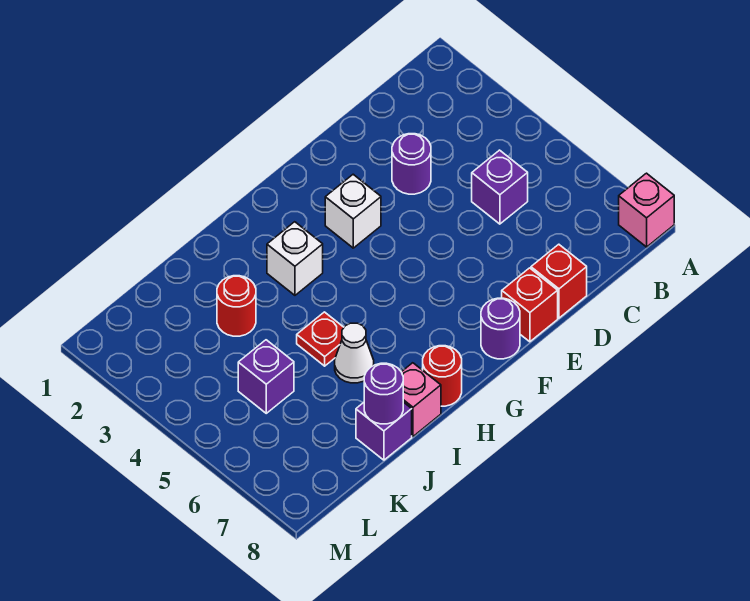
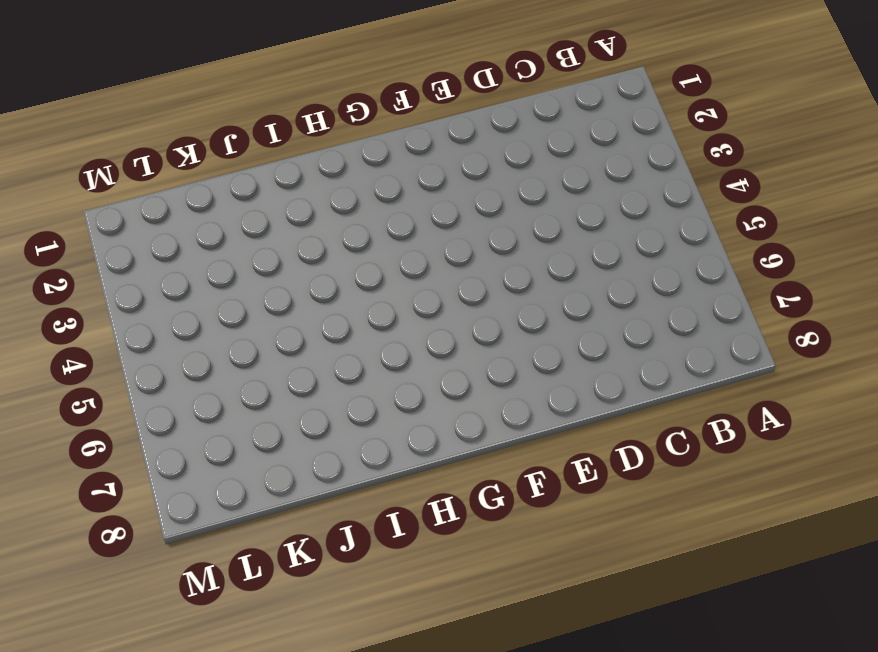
none -> pink brick A8 level 1
none -> purple brick C5 level 1
none -> purple round brick D3 level 1

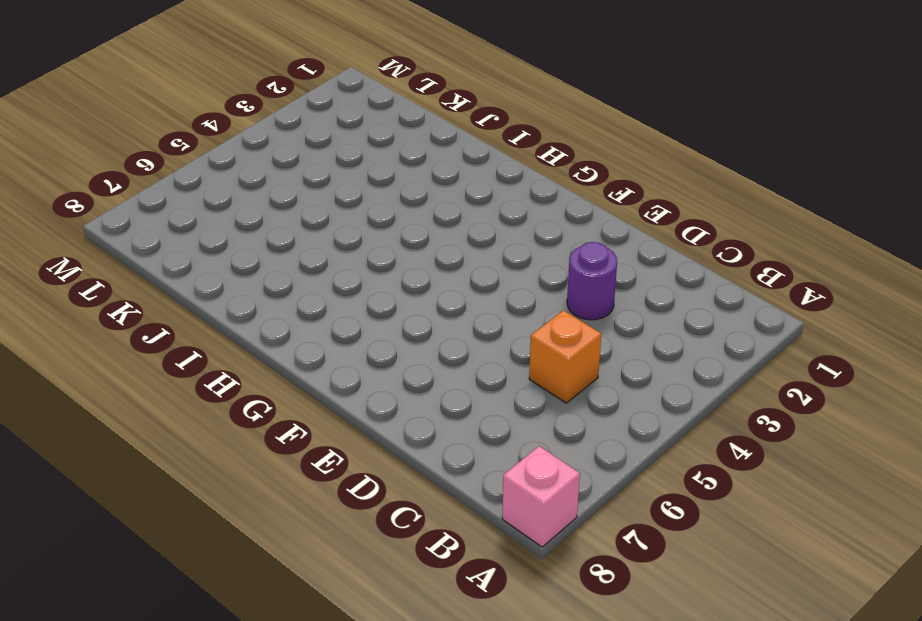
orange brick C5 level 1 -> purple brick C5 level 1
none -> red brick D8 level 1
none -> red brick E8 level 1
none -> white brick F3 level 1

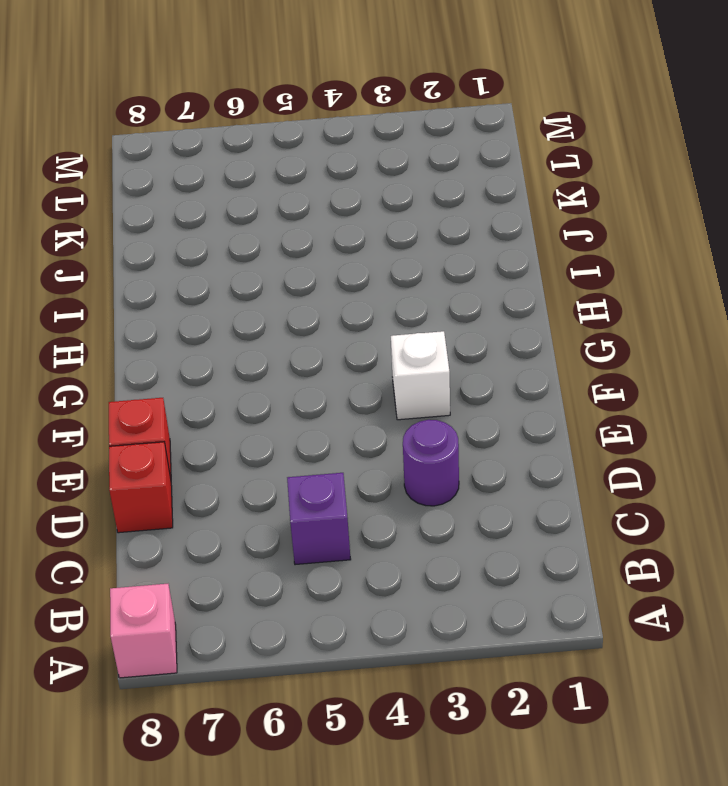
none -> purple round brick F8 level 1
none -> white brick H3 level 1
none -> red round brick H8 level 1

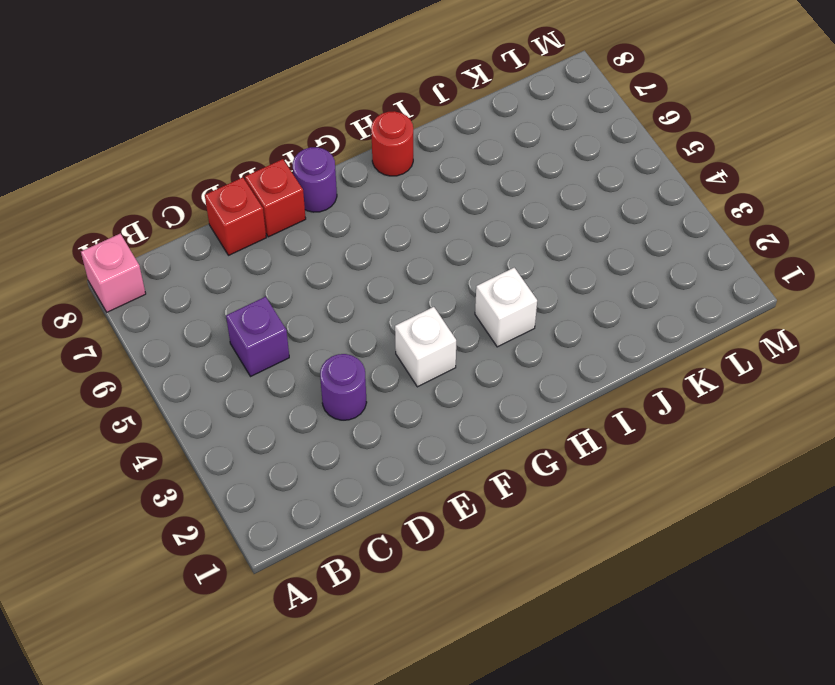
none -> red plate I5 level 1
none -> white cone I6 level 1
none -> pink brick I8 level 1

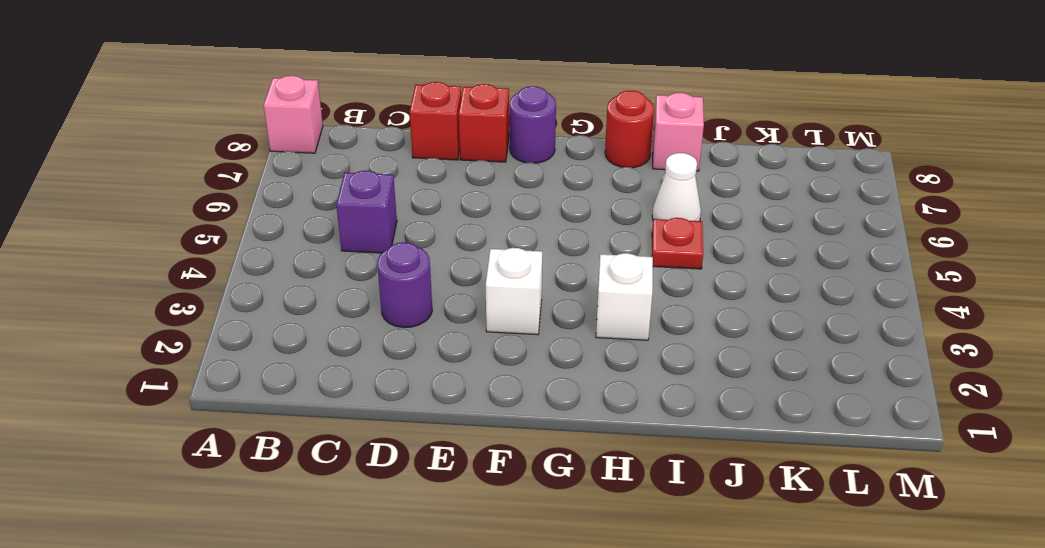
none -> red round brick J3 level 1
none -> purple brick J8 level 1
none -> purple brick K5 level 1

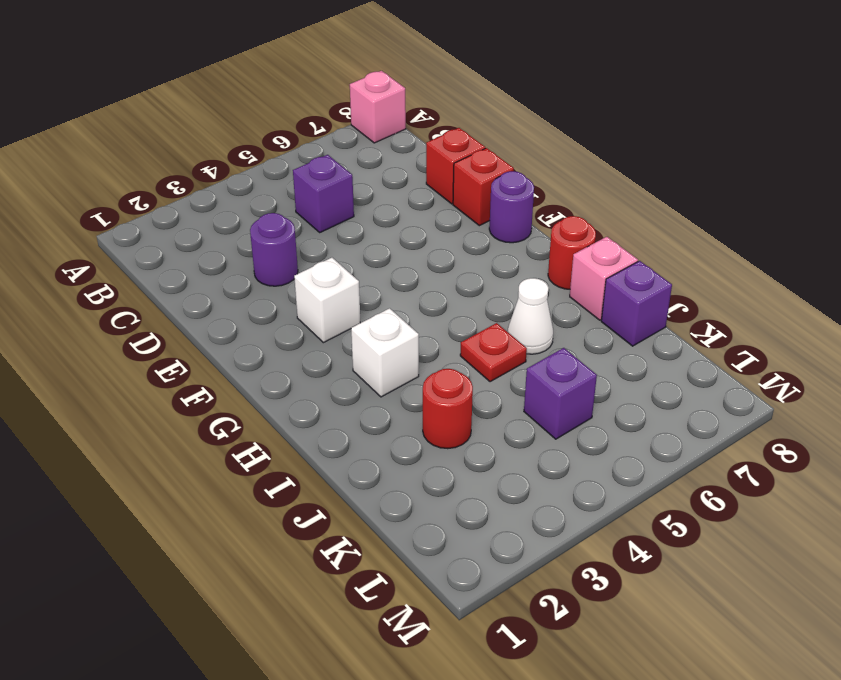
none -> purple round brick J8 level 2

